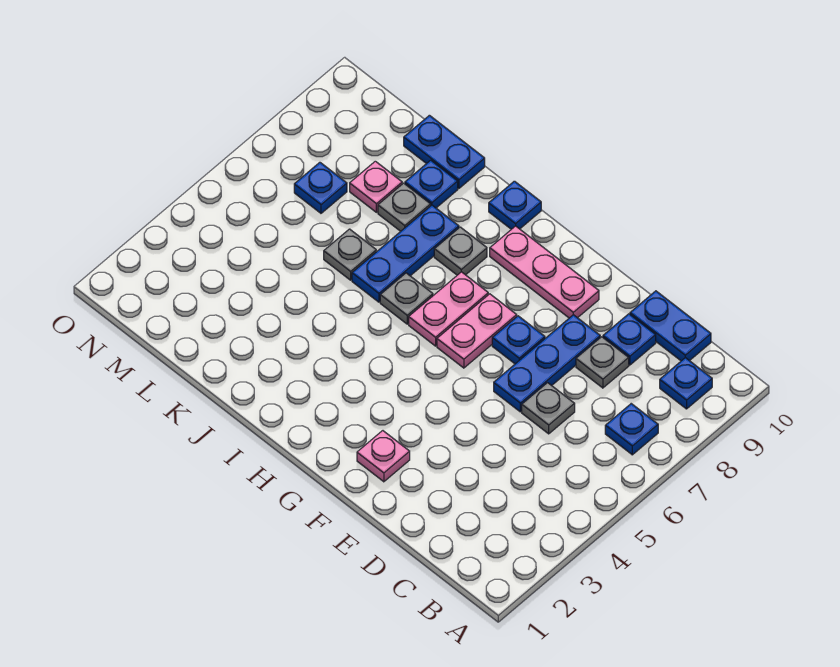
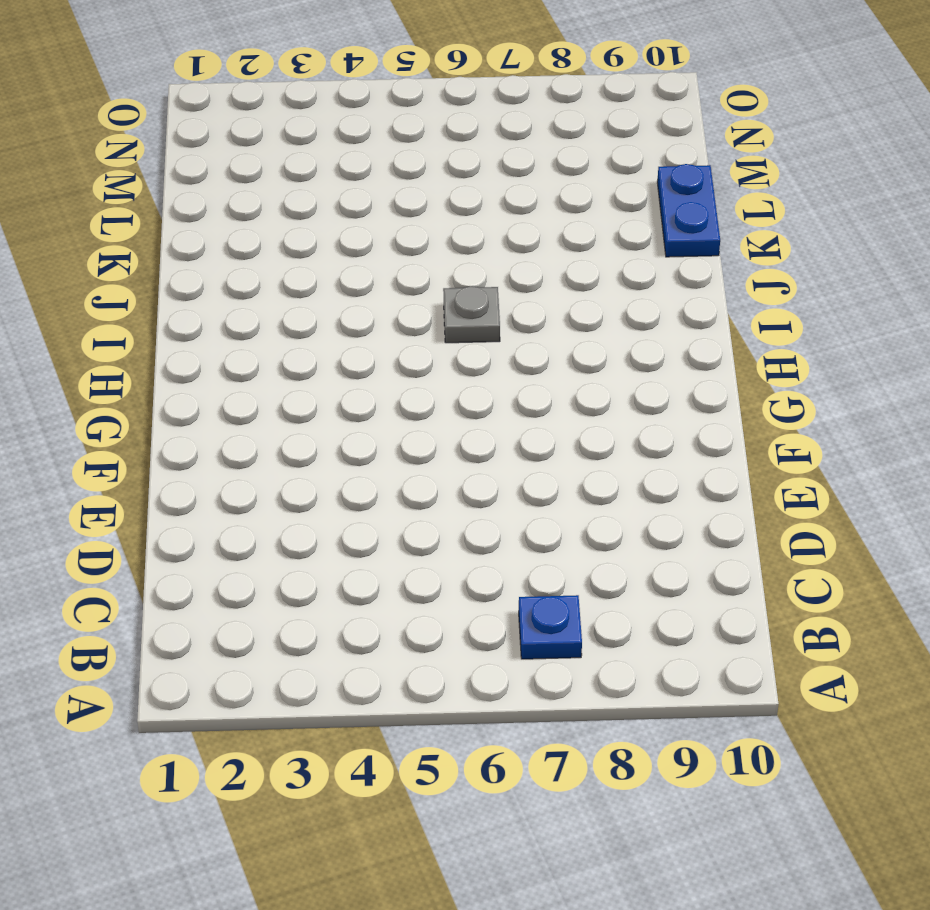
none -> blue plate B9 level 1
none -> blue plate C10:D10 level 1
none -> grey plate D6 level 1

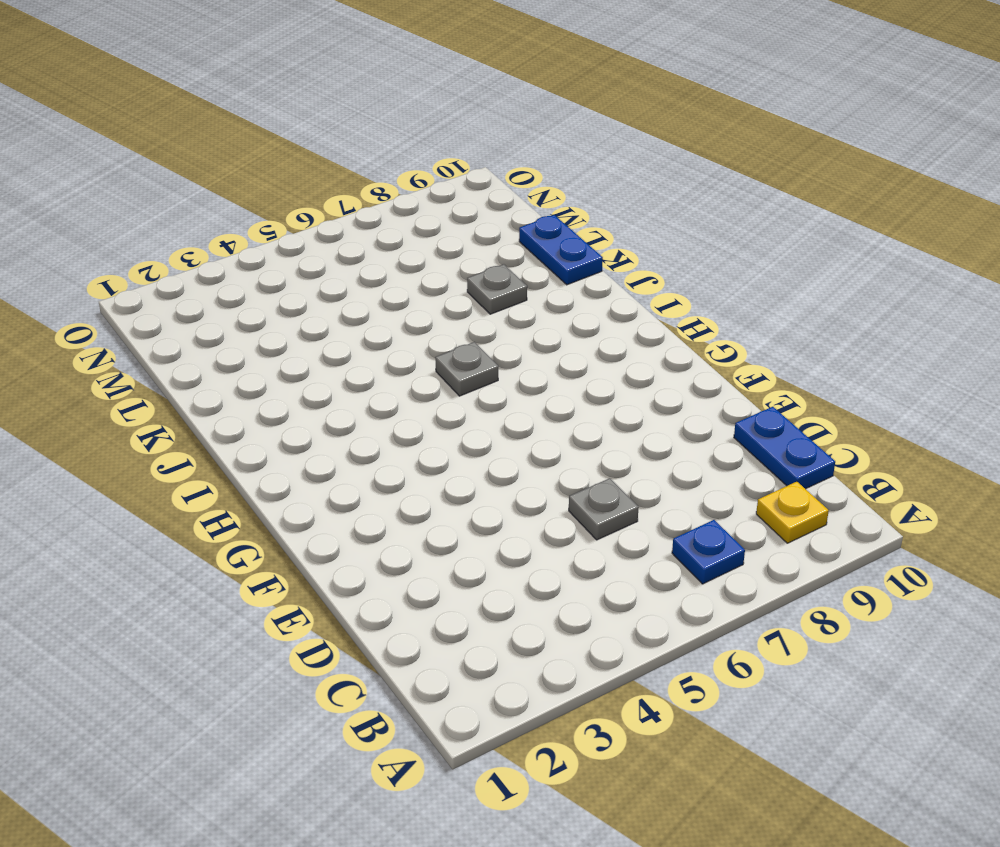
yellow plate B9 level 1 -> blue plate B9 level 1
none -> grey plate D8 level 1
none -> blue plate D9 level 1
none -> blue plate E6:E8 level 1

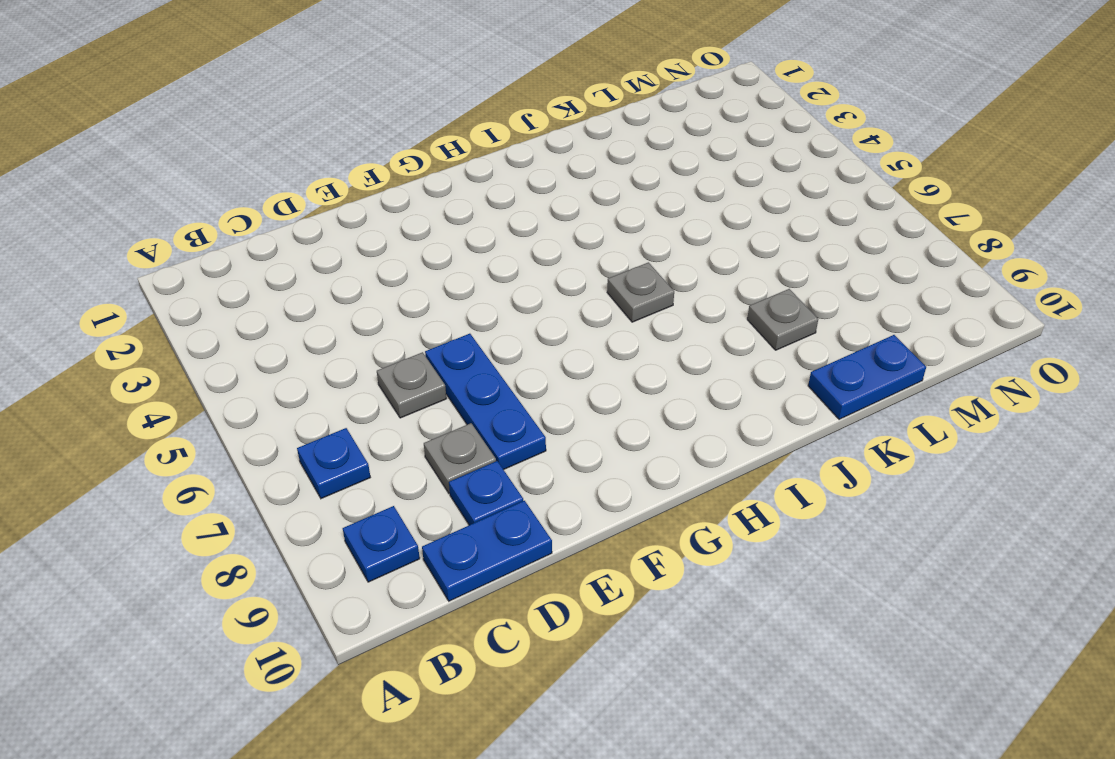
none -> pink plate F2 level 1
none -> blue plate F7 level 1
none -> pink plate F9:H9 level 1

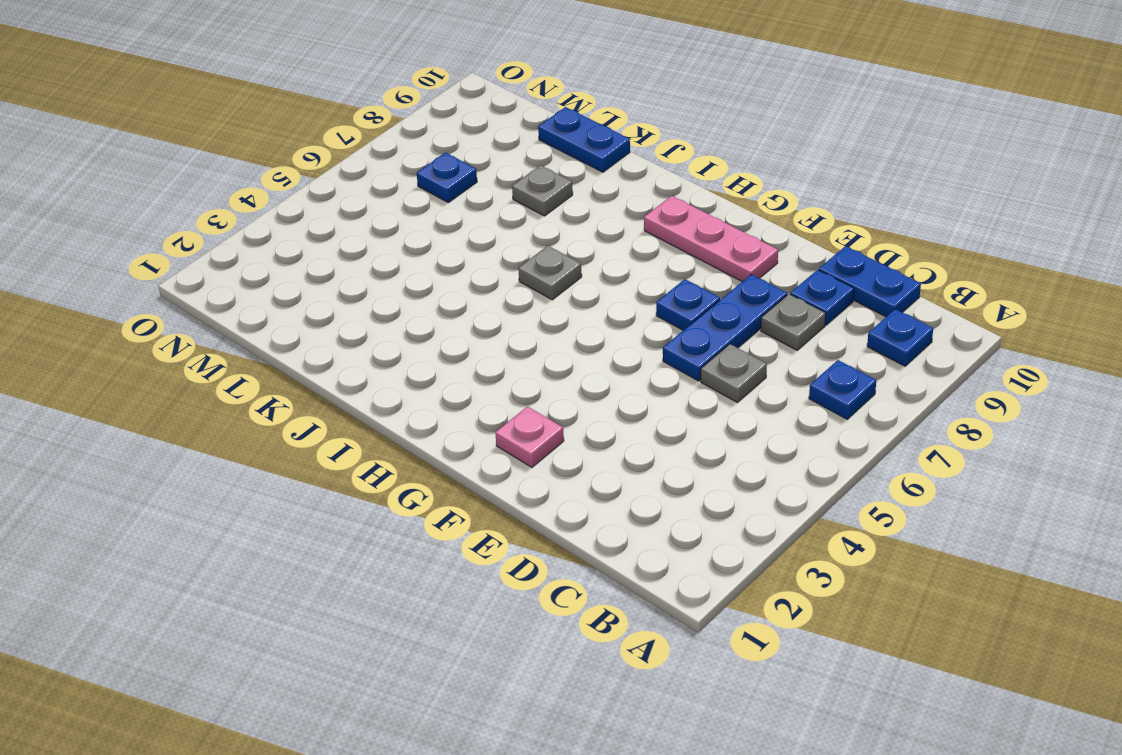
none -> pink plate G6:G7 level 1
none -> pink plate H6:H7 level 1
none -> grey plate I8 level 1

